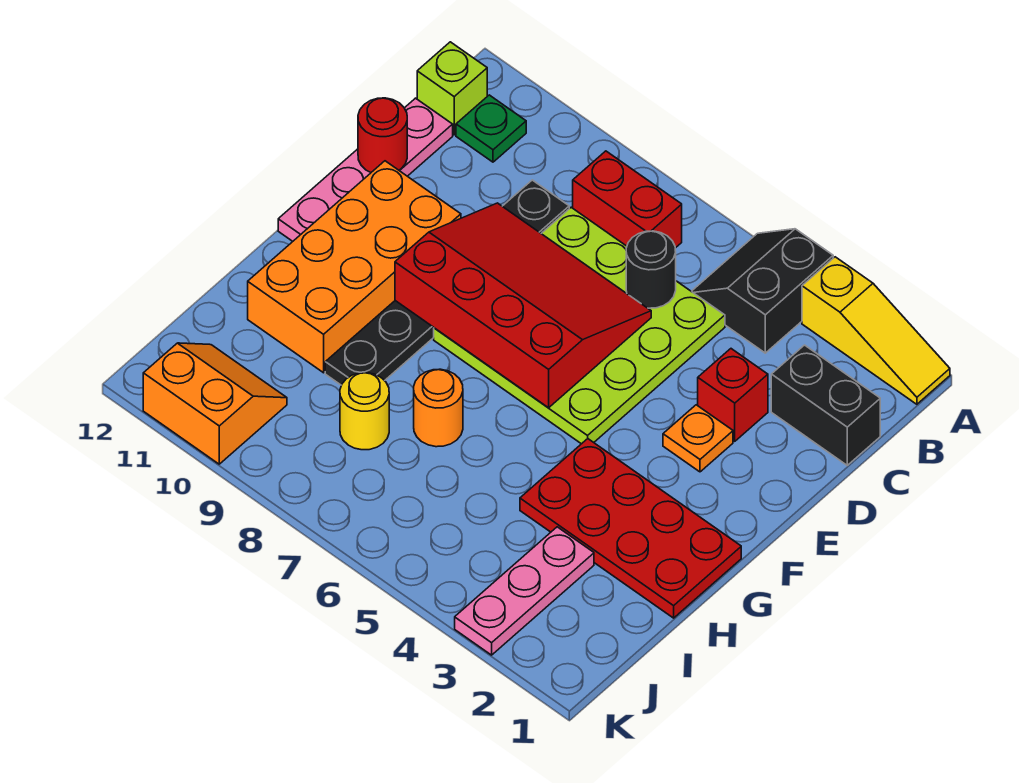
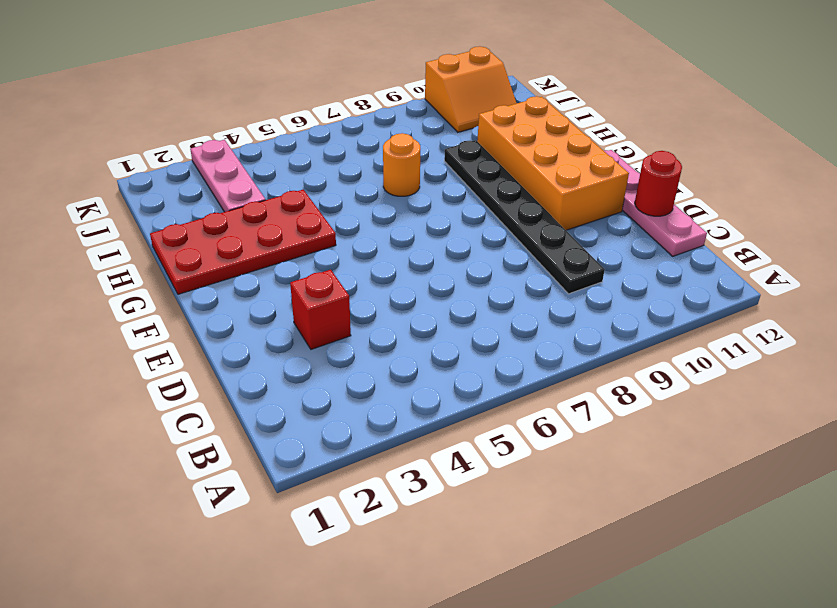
none -> yellow slope A1:A3 level 1 top 3
none -> black slope A4:B5 level 1 top 4
none -> red brick B7:B8 level 1

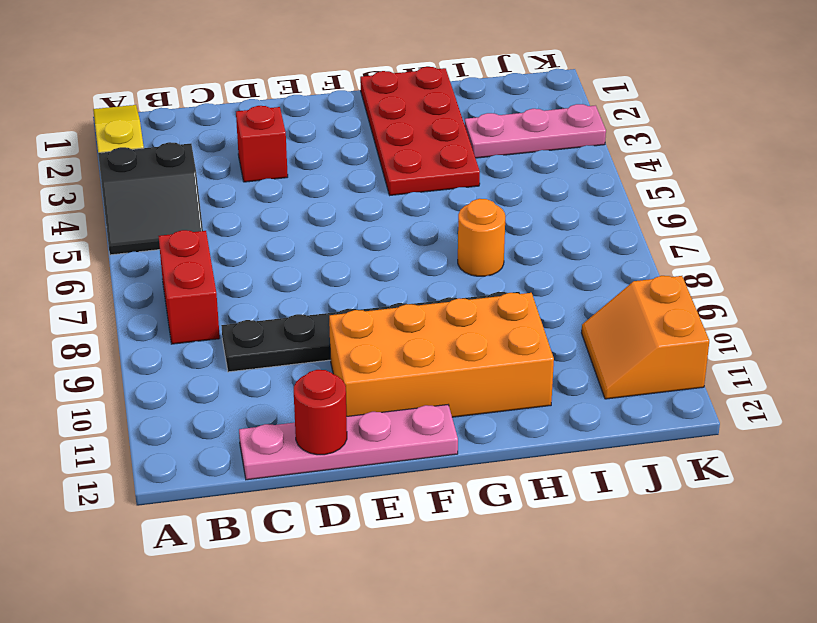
none -> green plate B11 level 1
none -> lime brick B12 level 1
none -> black brick C1:C2 level 1

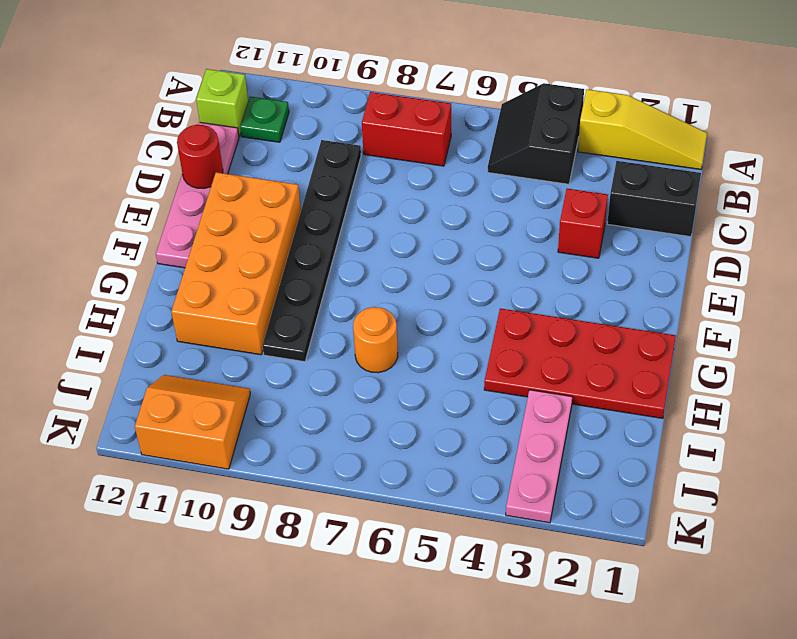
none -> lime plate C5:F8 level 1
none -> orange plate E3 level 1
none -> yellow round brick I8 level 1

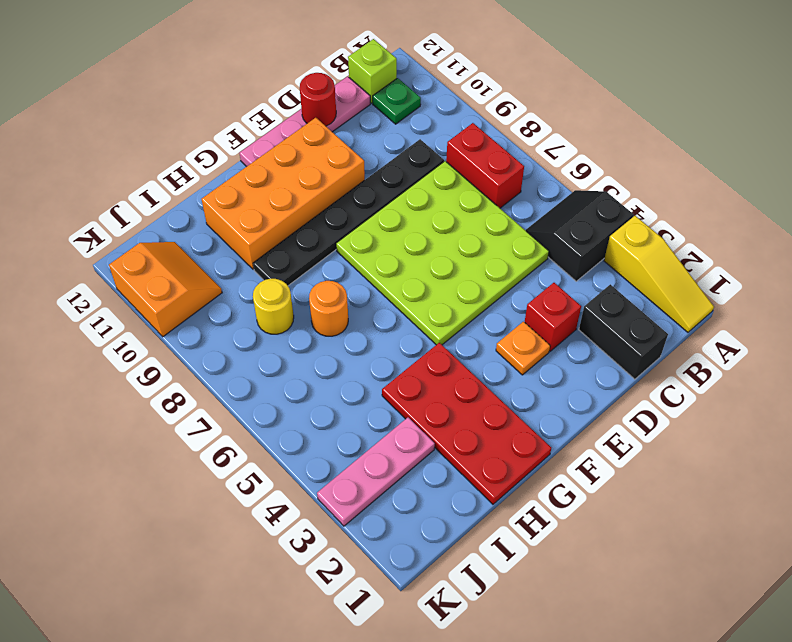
none -> black round brick C6 level 2
none -> red slope D6:F9 level 2 top F

